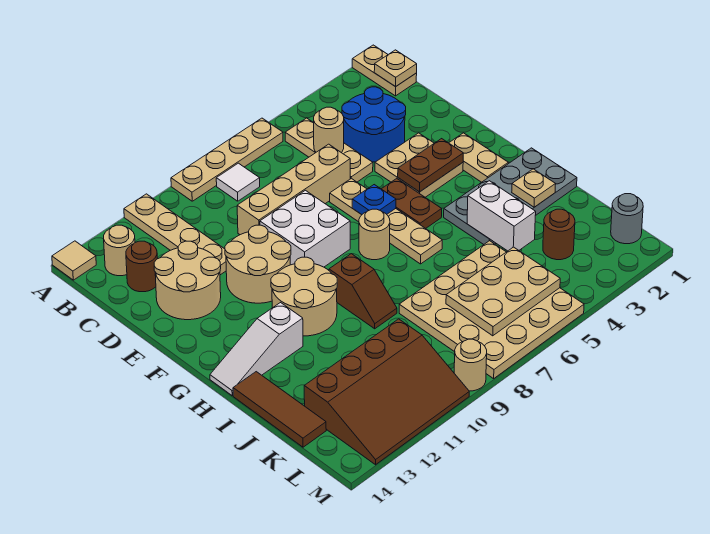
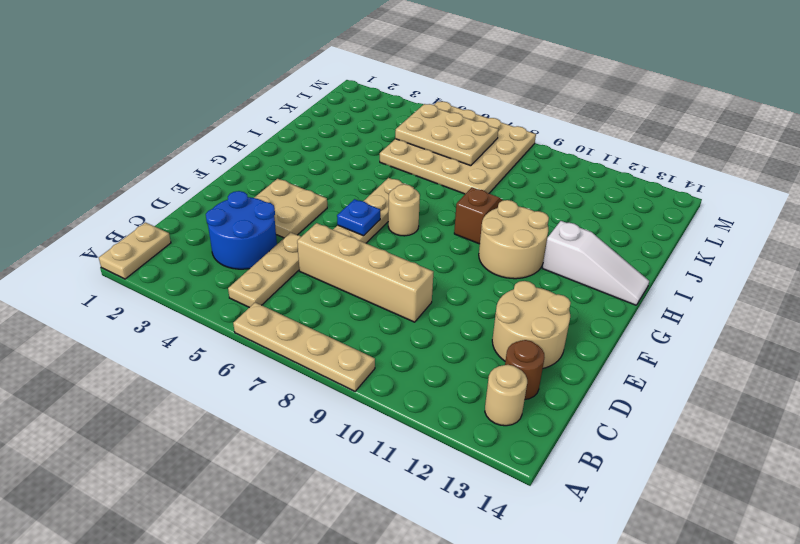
none -> tan plate A11:D11 level 1
none -> tan tile A14 level 1
none -> white tile B8 level 1
none -> white brick E8:F9 level 1

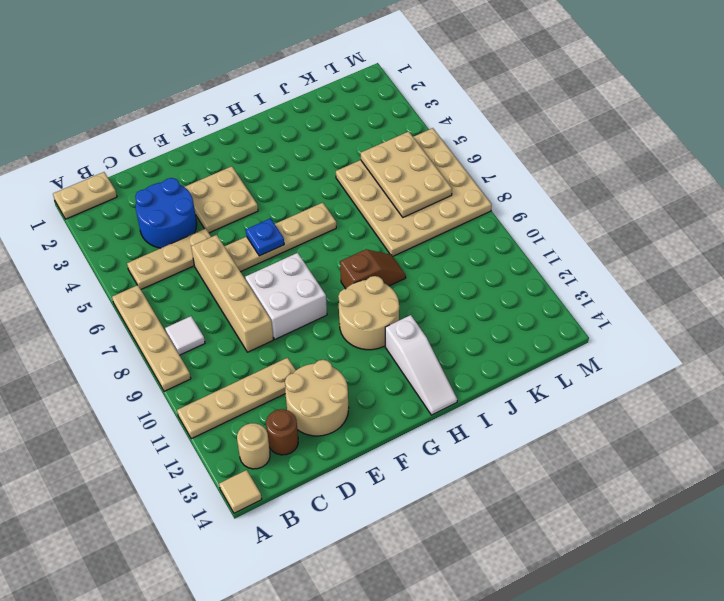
none -> tan round brick E10:F11 level 1
none -> tan plate F2:G2 level 1
none -> brown plate F5:G5 level 1
none -> tan round brick G7 level 1

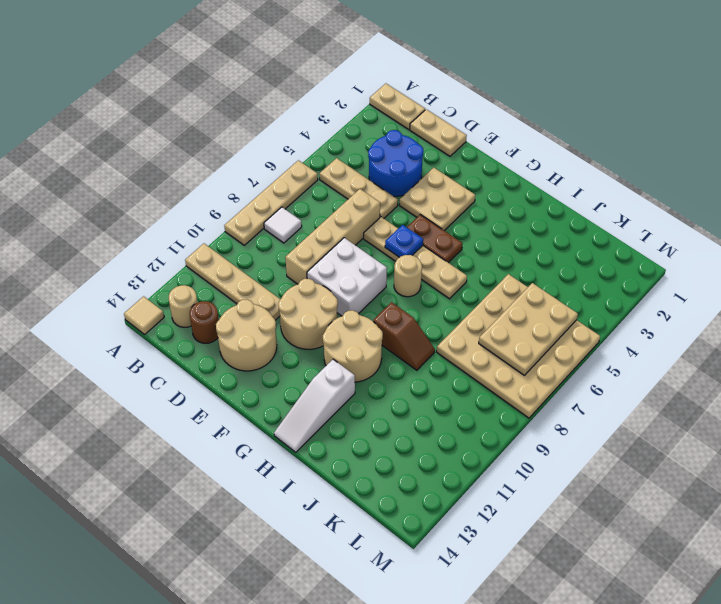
tan plate C1:D1 level 1 -> tan plate F2:G2 level 1
none -> grey plate H1:I4 level 1
none -> brown tile I14:K14 level 1
none -> brown round brick K3 level 1
none -> brown slope K10:M13 level 1 top K

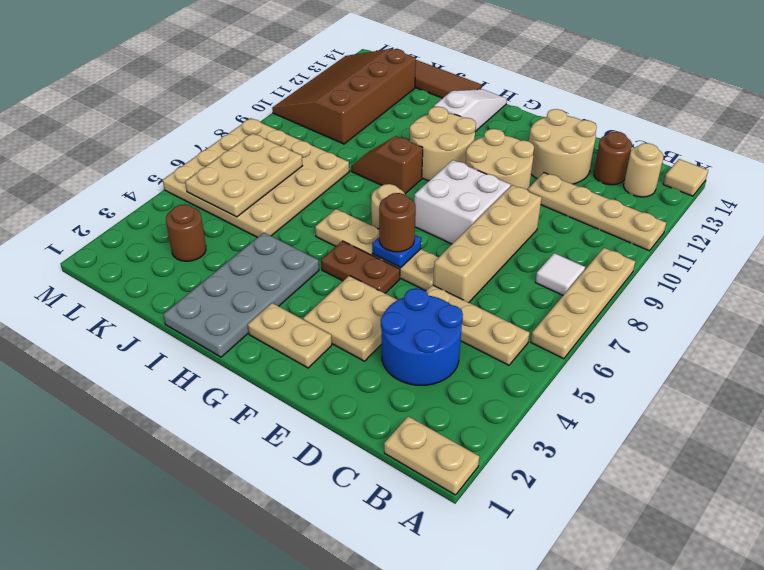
brown round brick F6 level 3 -> none
none -> grey round brick L1 level 1
none -> tan round brick M9 level 1
none -> tan plate B1 level 2
none -> tan round brick C5 level 2

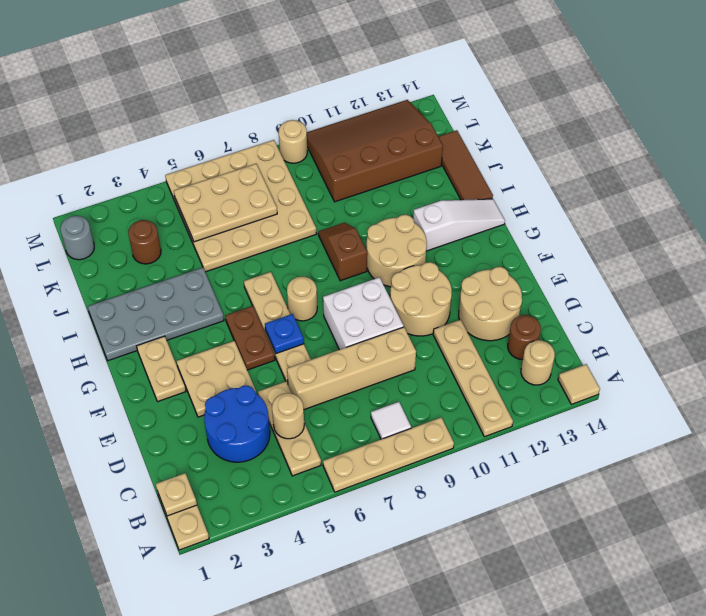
none -> brown plate F3:F4 level 2
none -> tan plate I2 level 2
none -> white brick I4:J4 level 2

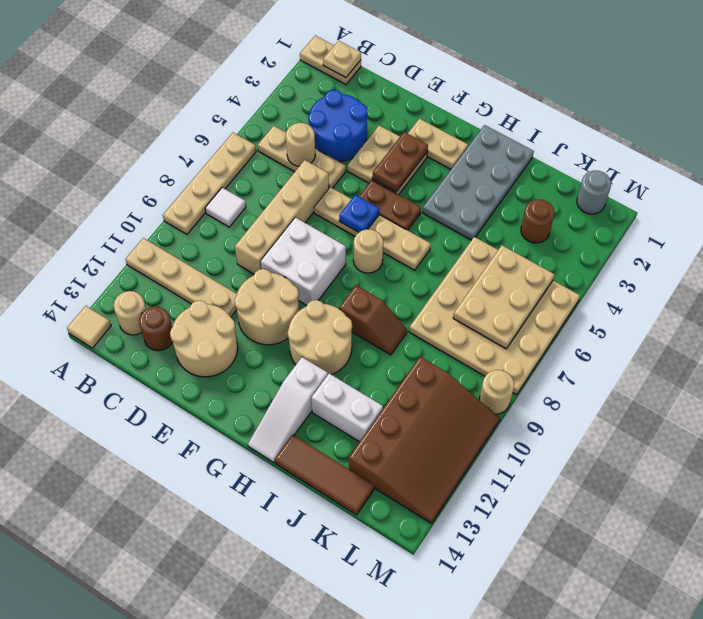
white brick I12:J12 level 1 -> white brick I4:J4 level 2
none -> tan plate I2 level 2

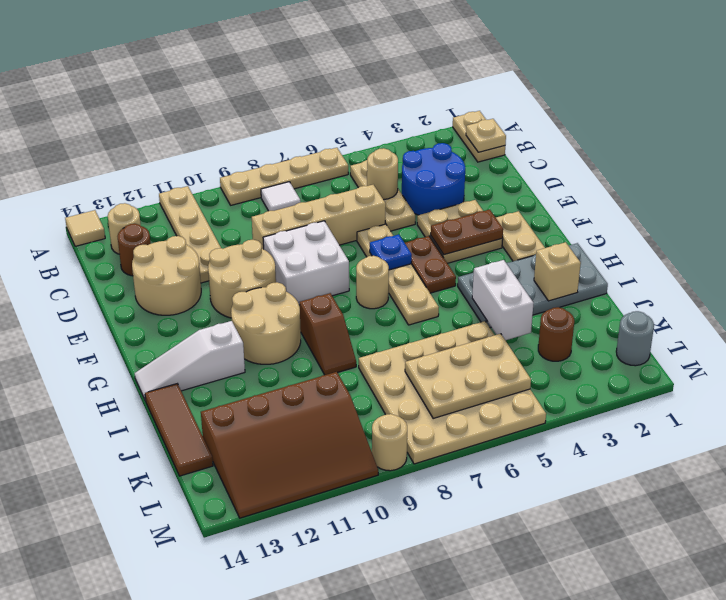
tan brick I2 level 2 -> tan plate I2 level 2

